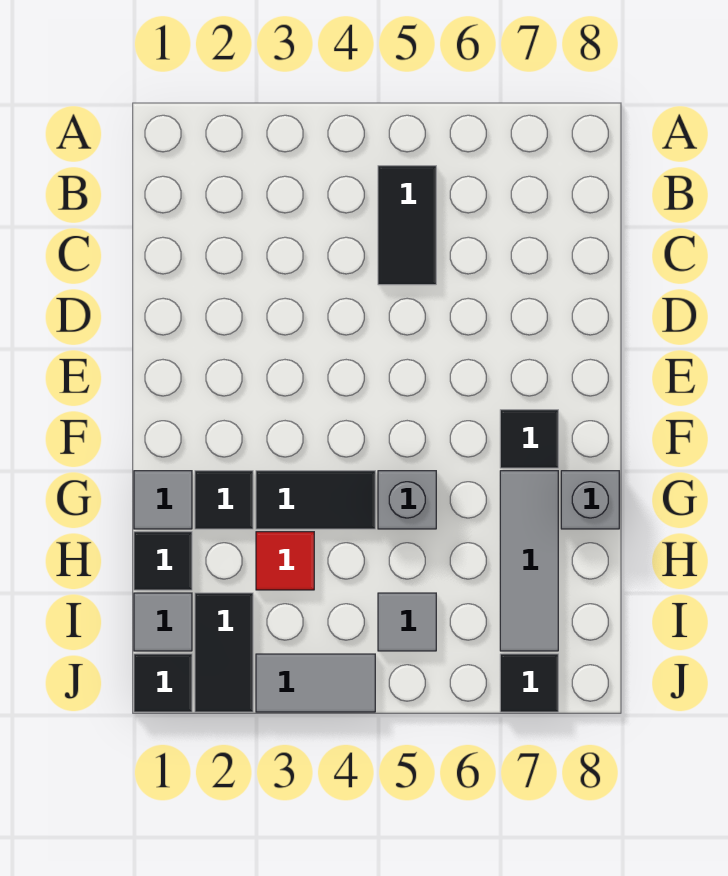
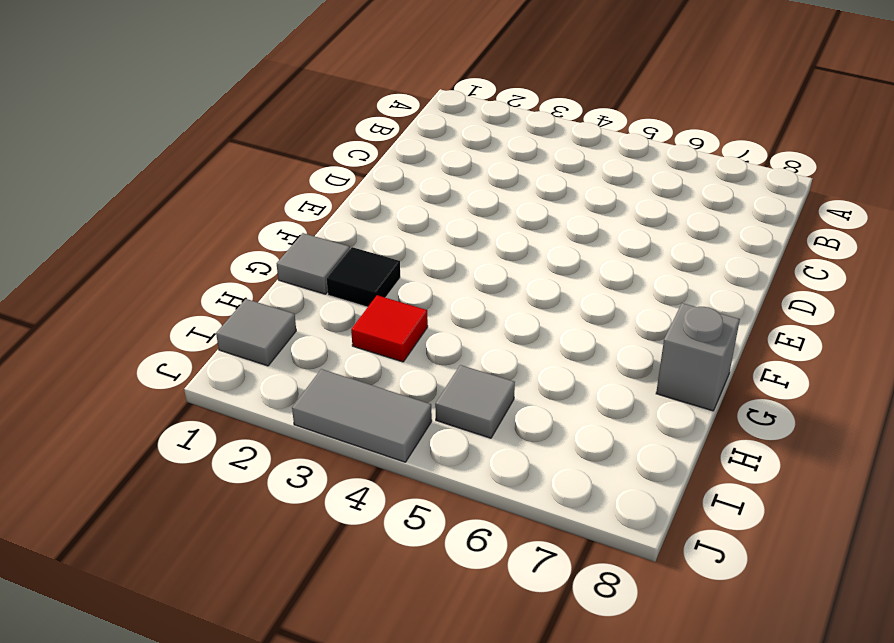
none -> black tile B5:C5 level 1
none -> black tile F7 level 1
none -> black tile G3:G4 level 1

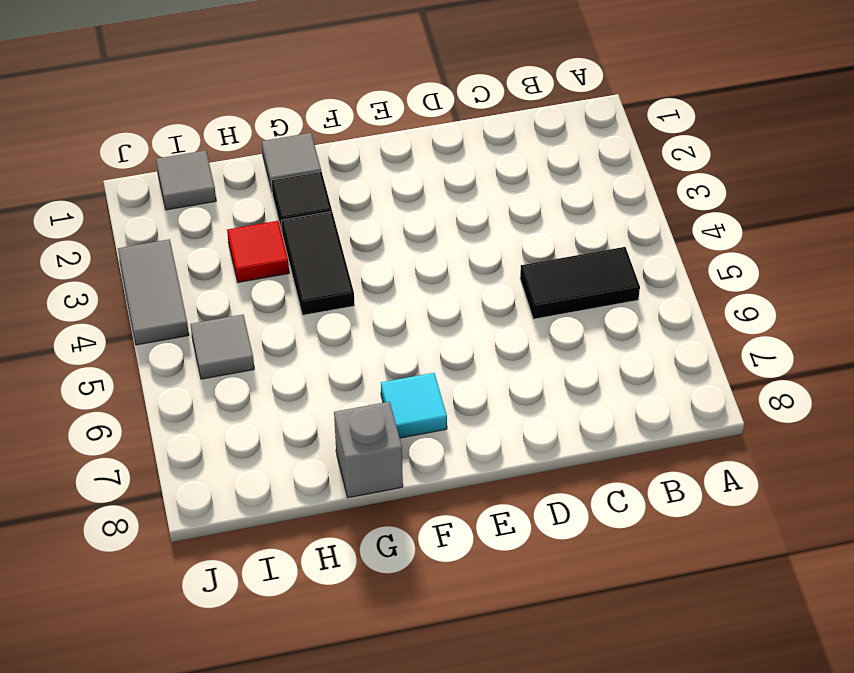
cyan tile F7 level 1 -> black tile F7 level 1
none -> grey brick G5 level 1
none -> grey tile G7:I7 level 1
none -> black tile H1 level 1

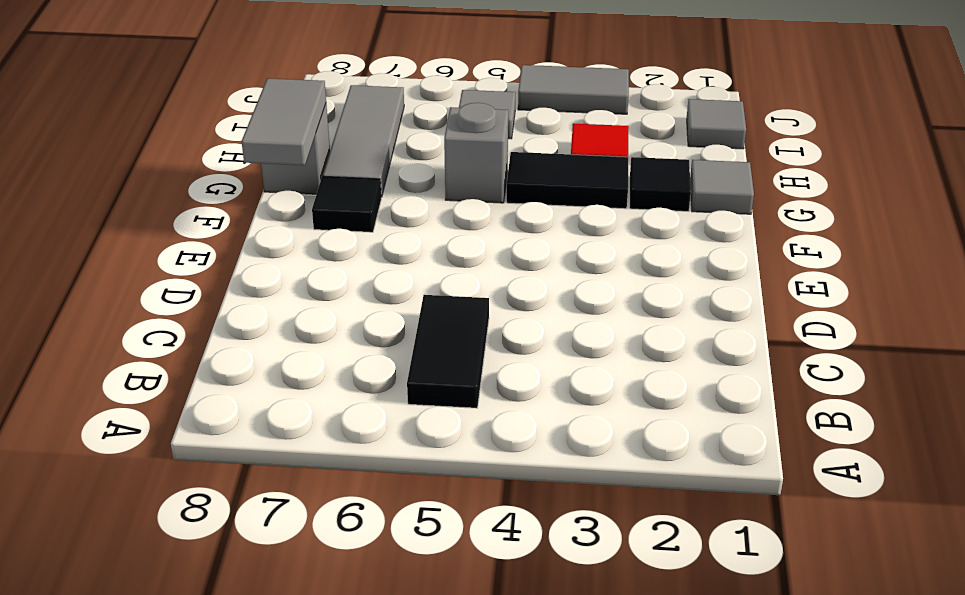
grey tile F8:G8 level 2 -> none
none -> black tile H1 level 1
none -> black tile I2:J2 level 1
none -> black tile J1 level 1

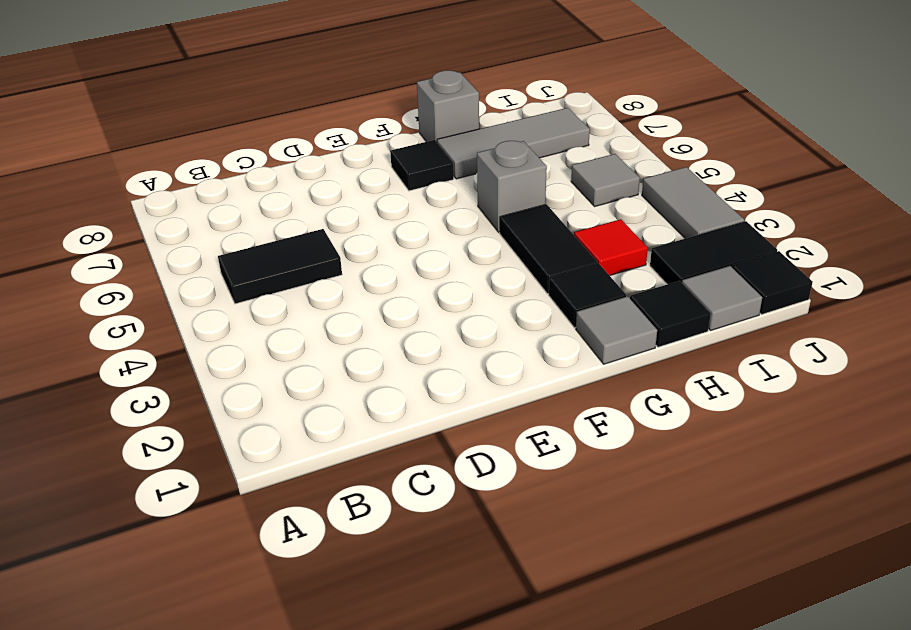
none -> black tile J7 level 1

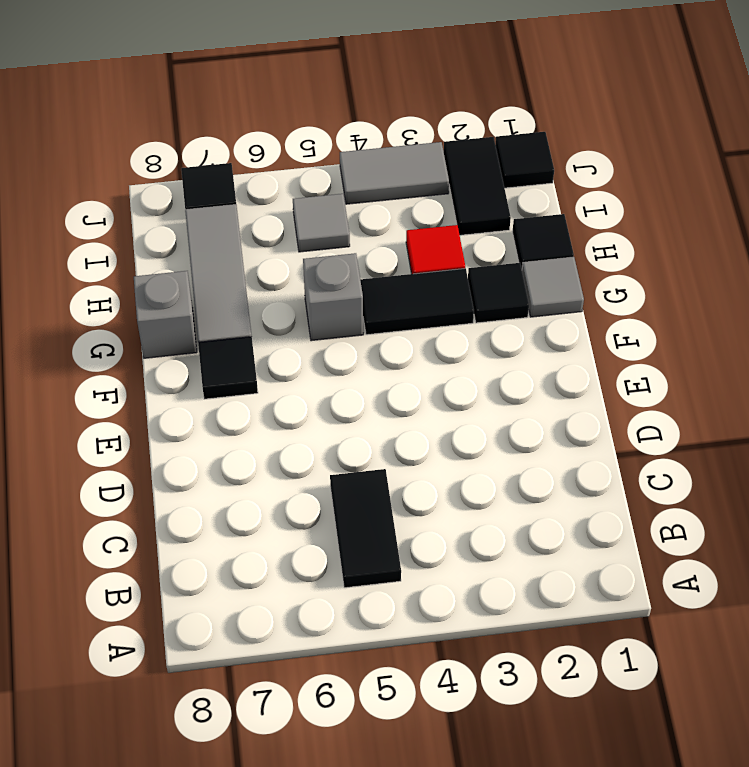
none -> grey tile I1 level 1

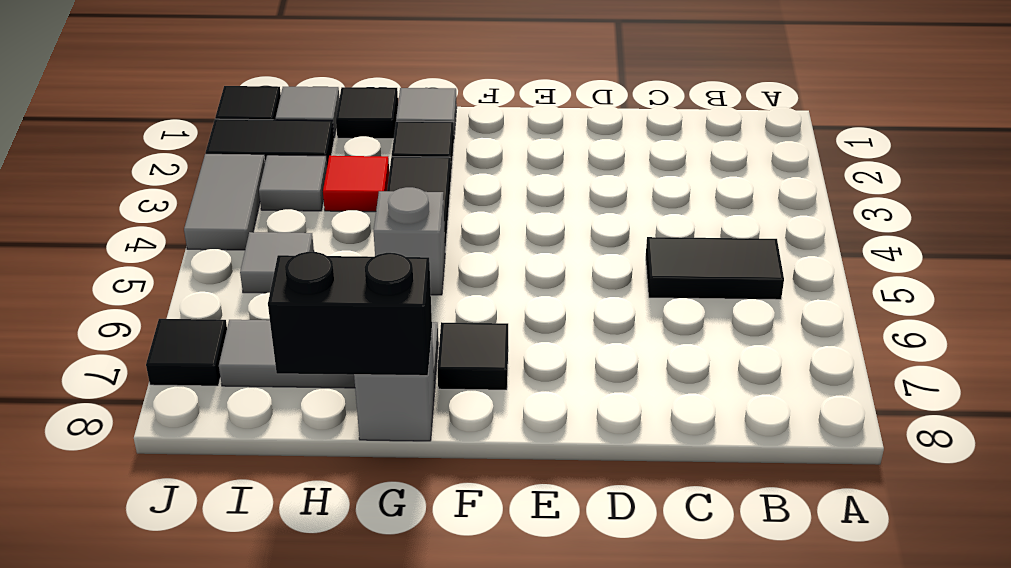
black brick G8:H8 level 2 -> none
grey tile I3 level 1 -> none

